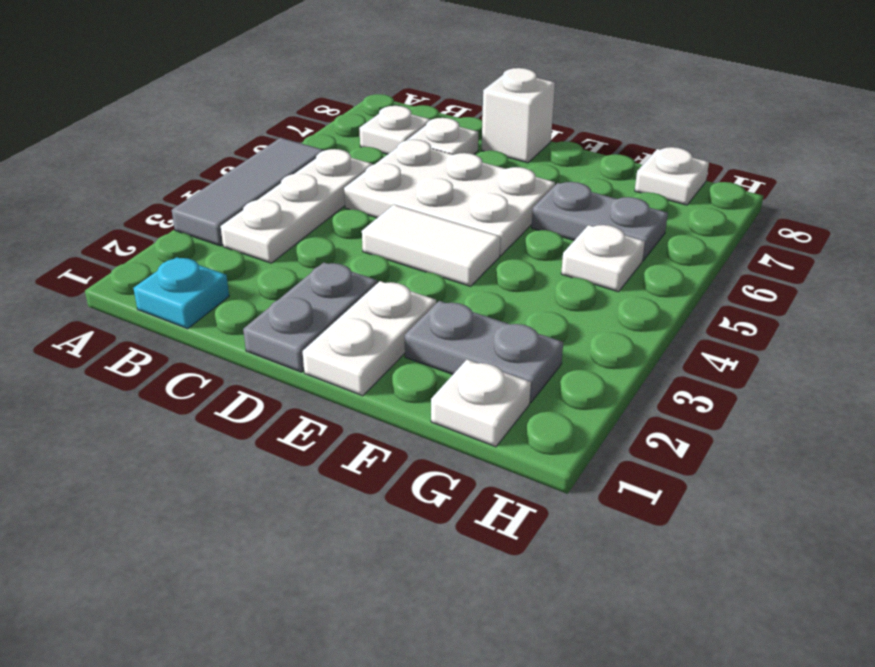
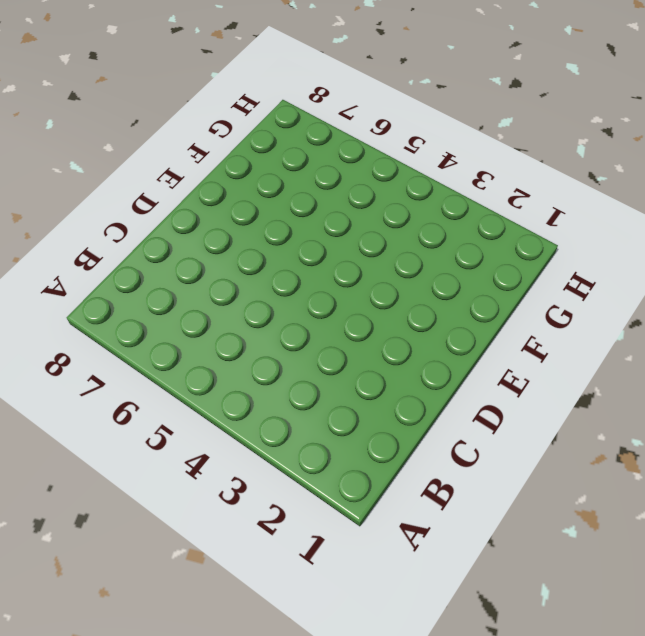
none -> grey tile A3:A5 level 1
none -> cyan plate B1 level 1
none -> white plate B3:B5 level 1

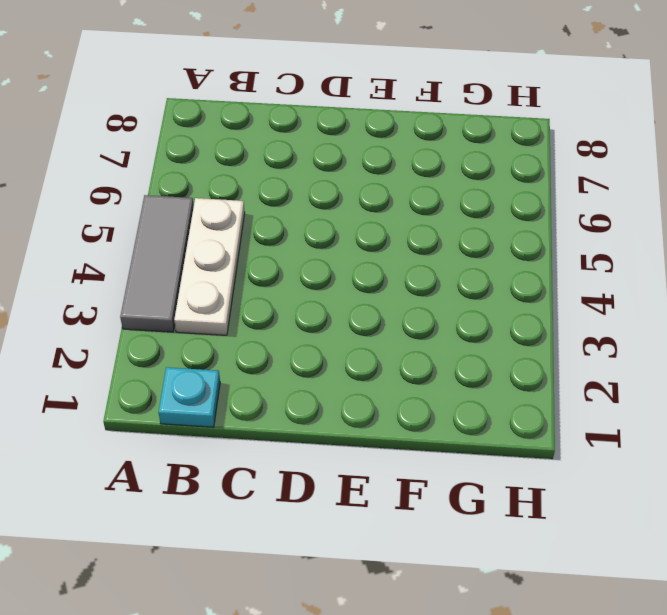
none -> white plate B7 level 1
none -> white plate C5:E6 level 1
none -> white plate C7 level 1

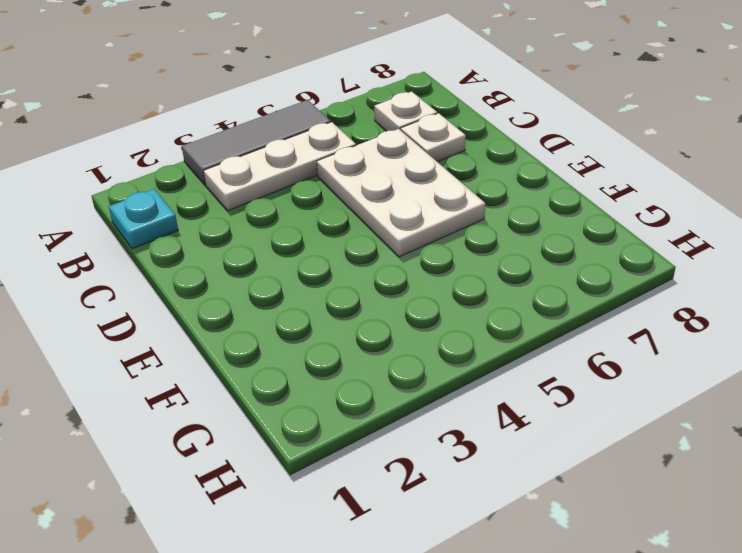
none -> grey plate D1:D2 level 1
none -> white tile D4:E4 level 1
none -> white brick D8 level 1

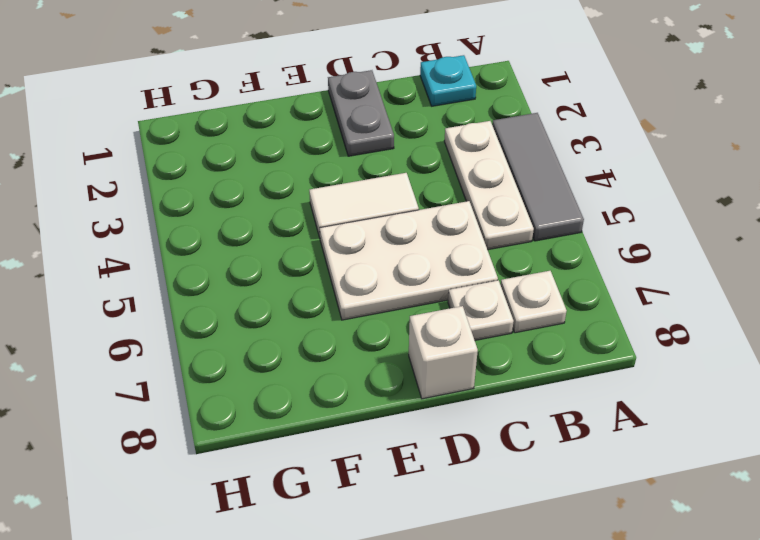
none -> white plate E1:E2 level 1
none -> grey plate F2:G2 level 1
none -> grey plate F6:G6 level 1

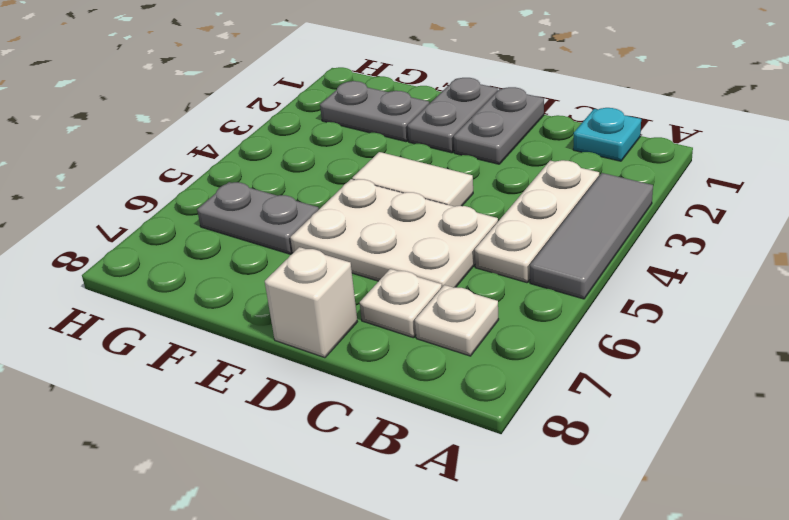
grey plate E1:E2 level 1 -> white plate E1:E2 level 1
none -> white plate G1 level 1
none -> white plate G5 level 1
none -> white plate G8 level 1

